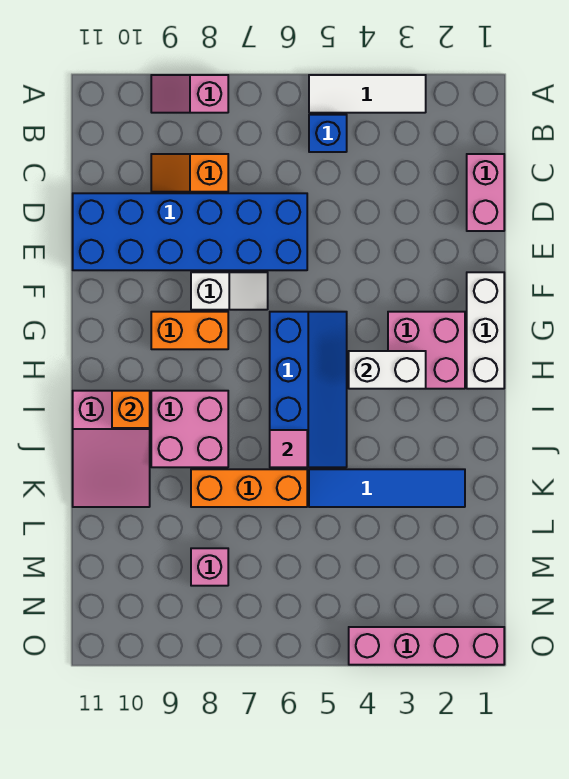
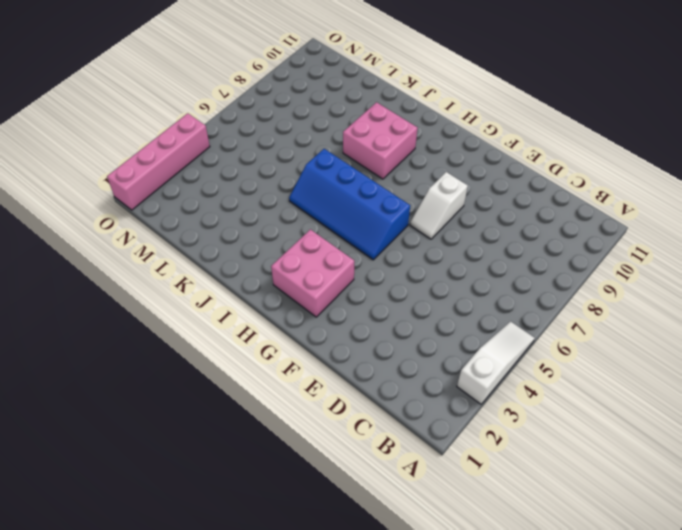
white slope A3:A5 level 1 top 3 -> white tile A3:A5 level 1
none -> pink slope A8:A9 level 1 top 8
none -> blue brick B5 level 1
none -> pink brick C1:D1 level 1

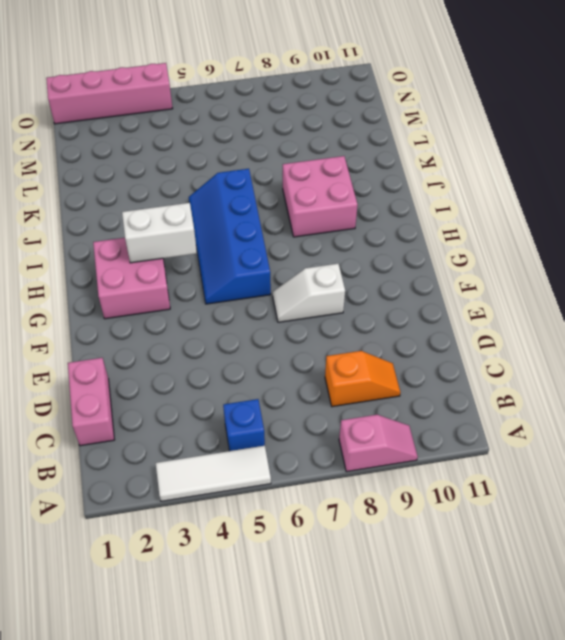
none -> blue brick D6:E11 level 1
none -> white brick F1:H1 level 1
none -> orange brick G8:G9 level 1

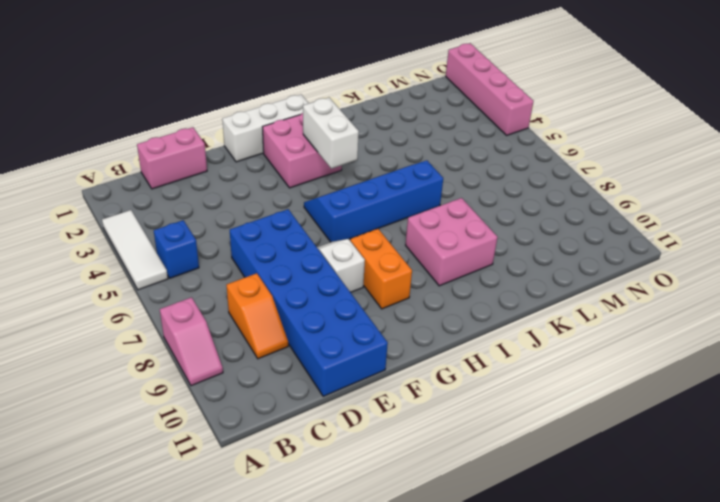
none -> pink slope I10:K11 level 1 top I
none -> blue tile K2:K5 level 1
none -> orange brick K6:K8 level 1

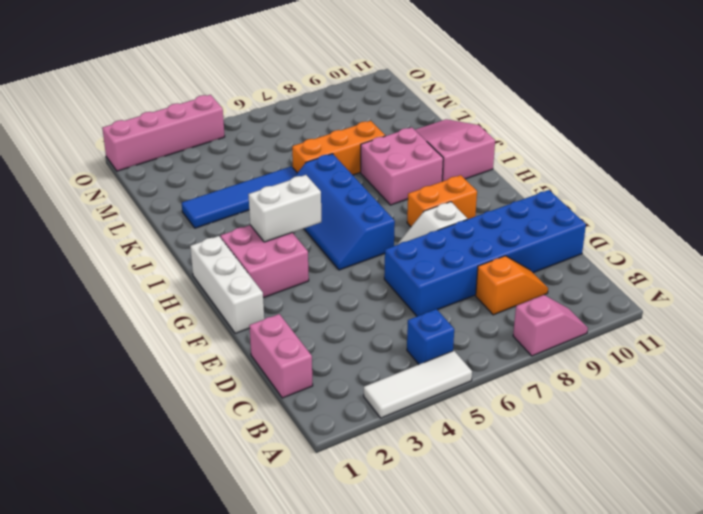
none -> pink brick M8 level 1
none -> orange brick I10 level 2
none -> pink tile J6 level 2

